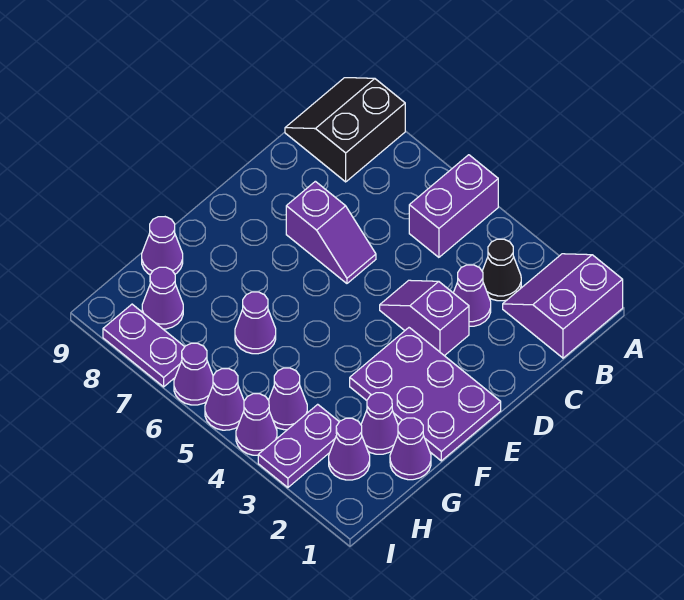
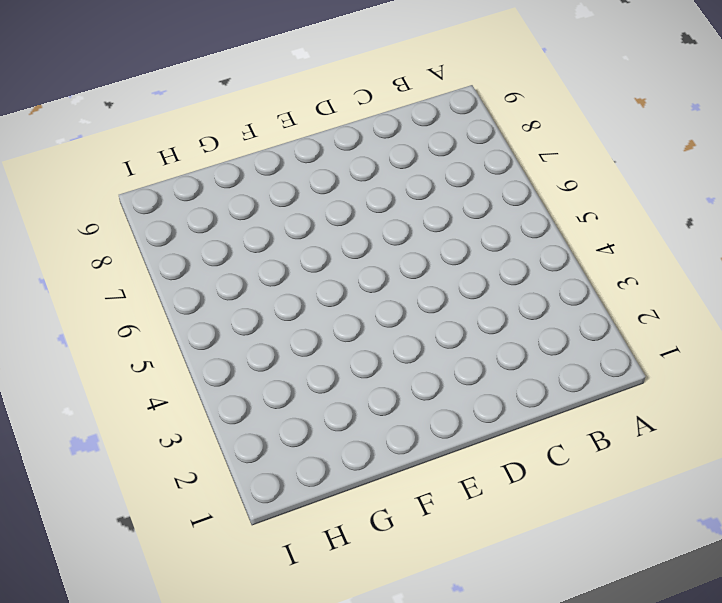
none -> purple slope A1:B2 level 1 top 1
none -> purple brick A5:B5 level 1
none -> black slope A8:B9 level 1 top 8

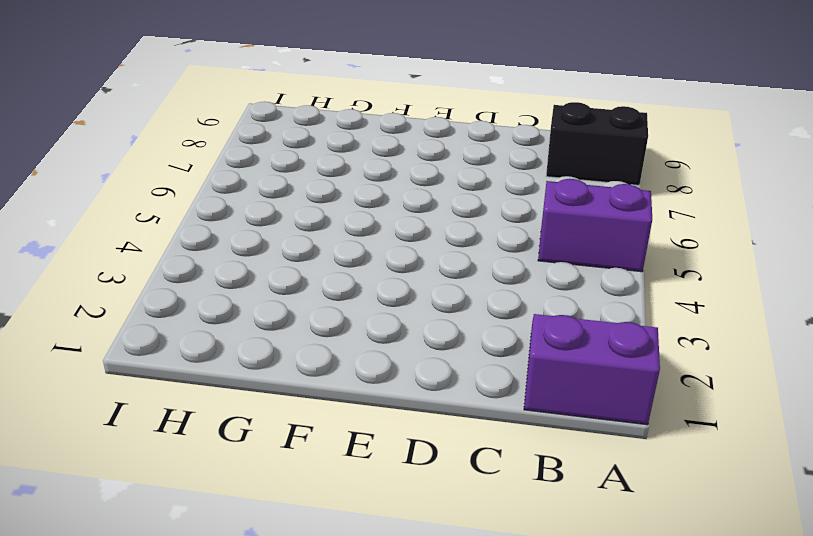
none -> black cone B3 level 1
none -> purple cone C3 level 1
none -> purple slope D3:D4 level 1 top 3

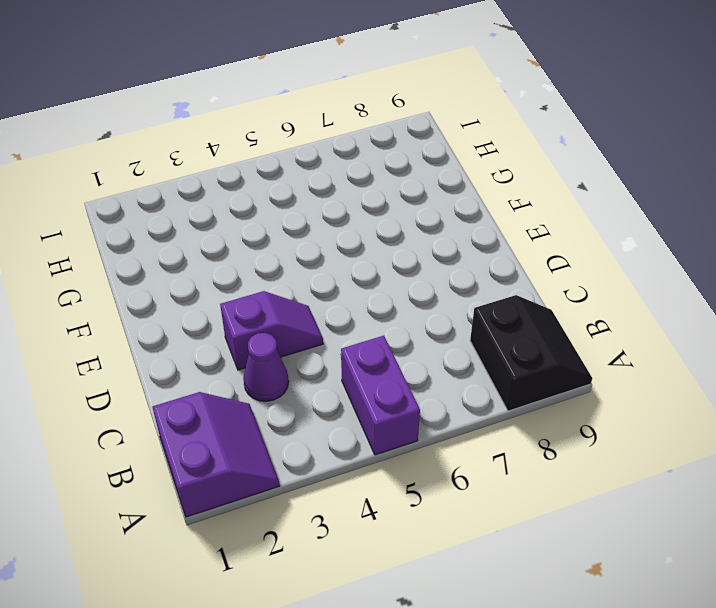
none -> black cone B3 level 1
none -> purple slope D6:D7 level 1 top 7
none -> purple plate E1:F3 level 1

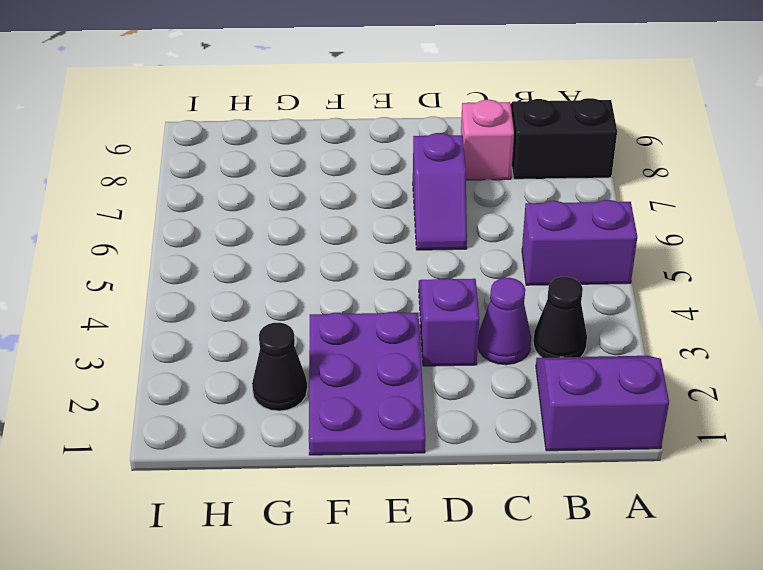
pink brick C8 level 1 -> none
black cone G2 level 1 -> purple cone G2 level 1
none -> purple cone G1 level 1
none -> purple cone G6 level 1
none -> purple cone G9 level 1

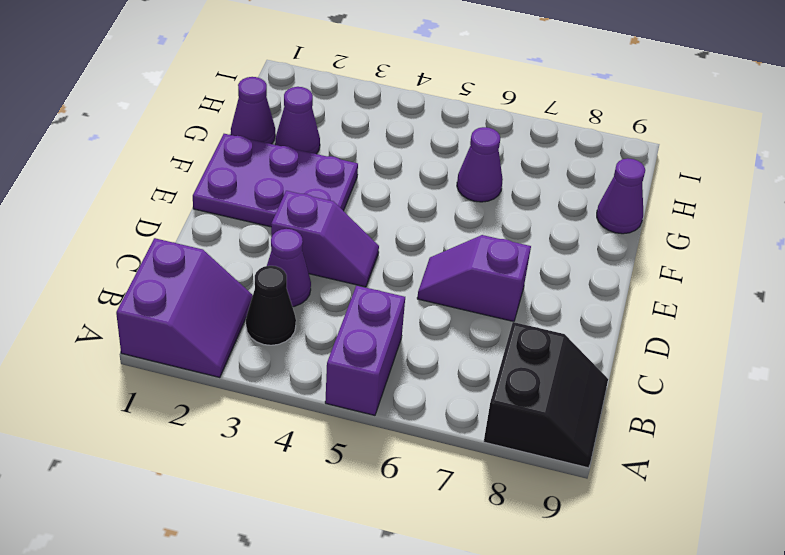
none -> purple cone H2 level 1
none -> purple plate H3:I3 level 1
none -> purple cone H4 level 1

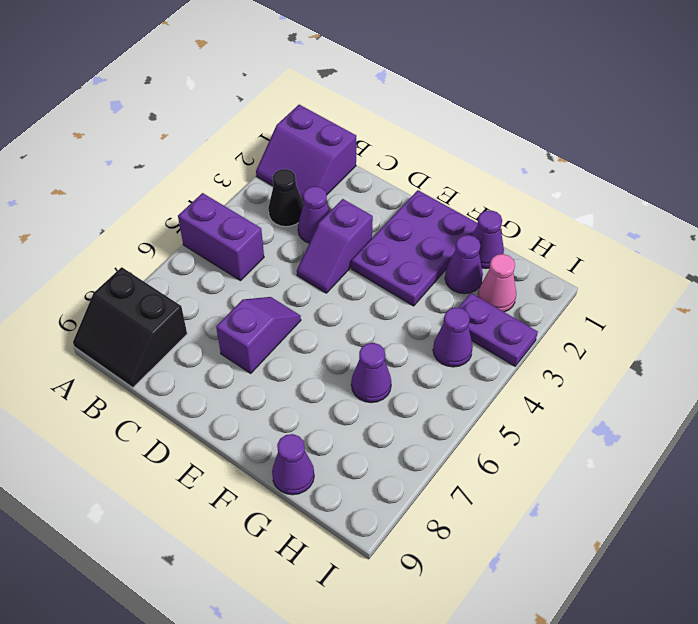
pink cone H2 level 1 -> purple cone H2 level 1
none -> purple cone H8 level 1
none -> purple cone I4 level 1
none -> purple cone I5 level 1

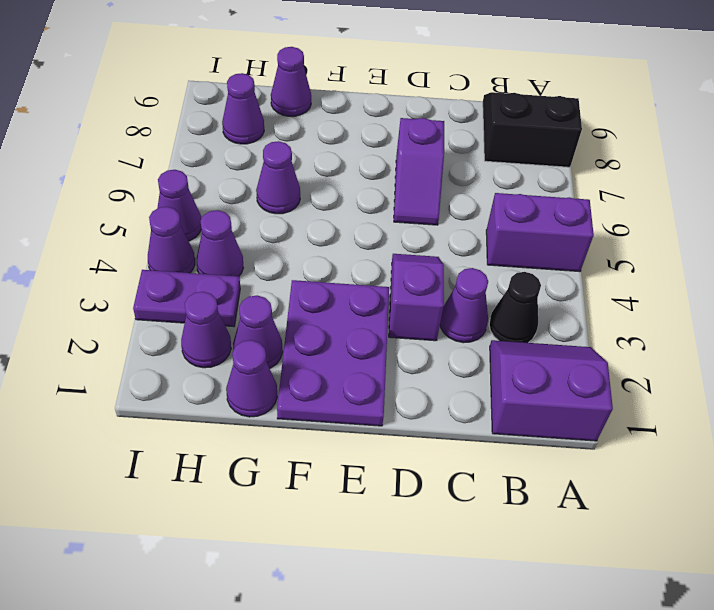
none -> purple cone I6 level 1
none -> purple plate I7:I8 level 1

